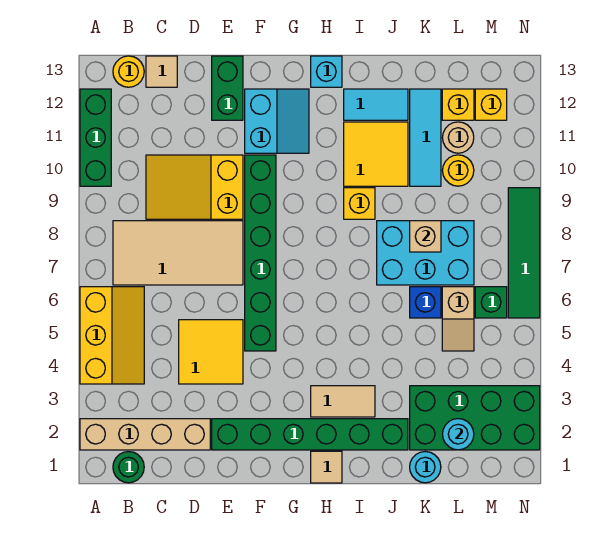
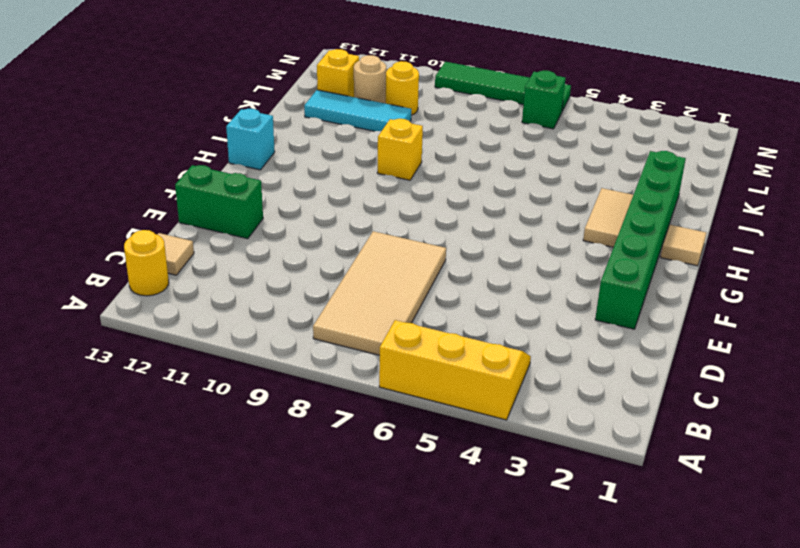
none -> tan brick A2:D2 level 1
none -> green brick A10:A12 level 1
none -> green round brick B1 level 1
none -> yellow slope C9:E10 level 1 top E

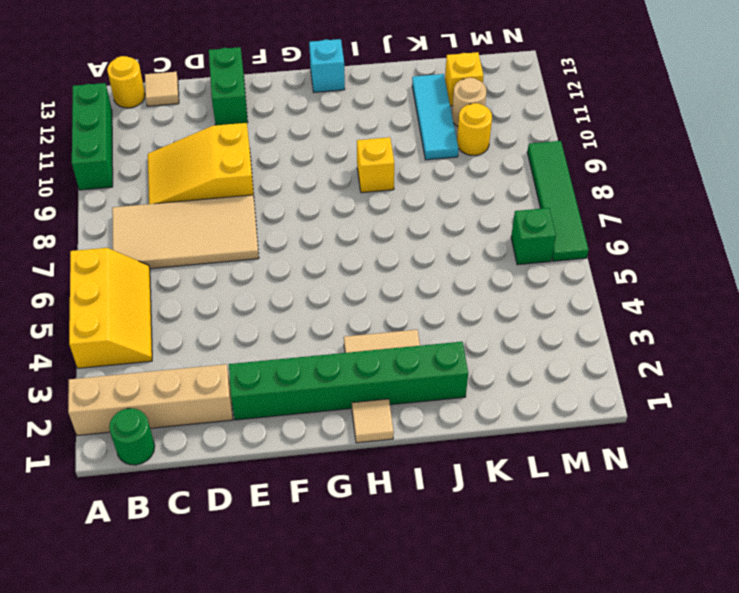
none -> yellow tile D4:E5 level 1
none -> green brick F5:F10 level 1
none -> cyan slope F11:G12 level 1 top F
none -> yellow tile I10:J11 level 1

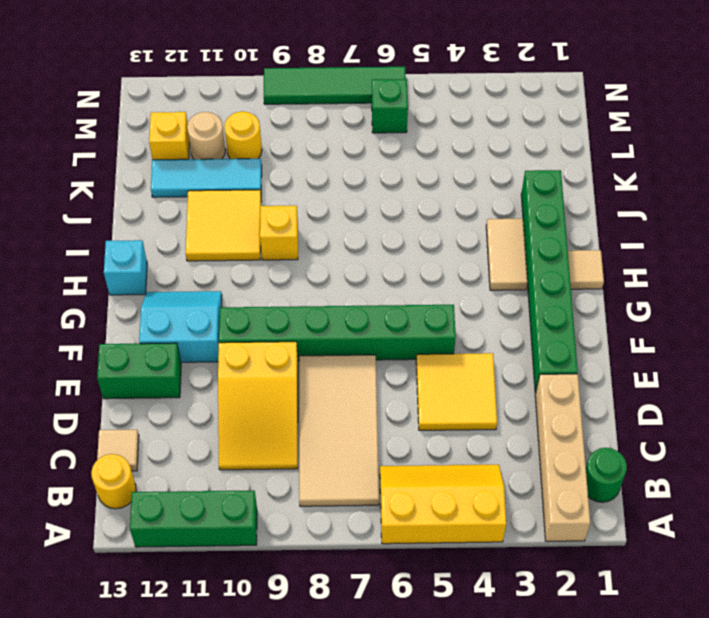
none -> cyan tile I12:J12 level 1
none -> cyan brick J7:L8 level 1
none -> cyan round brick K1 level 1
none -> green brick K2:N3 level 1

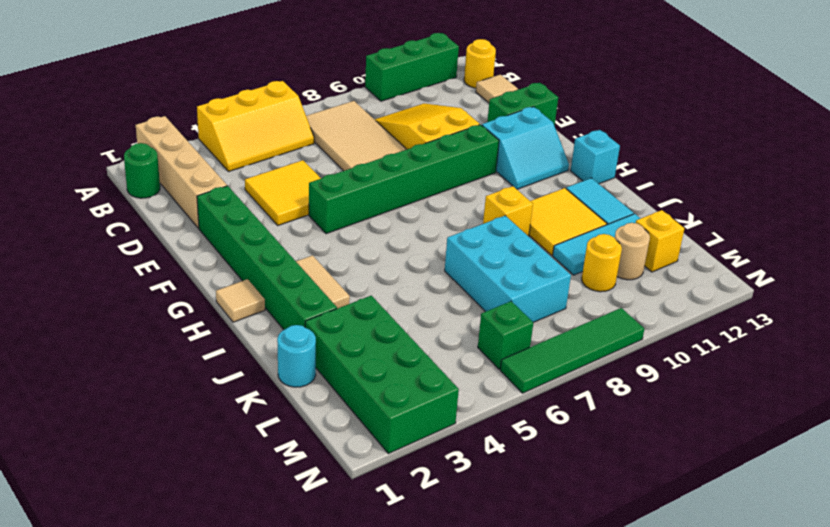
none -> blue brick K6 level 1
none -> tan slope L5:L6 level 1 top 6
none -> yellow brick M12 level 1
none -> tan brick K8 level 2

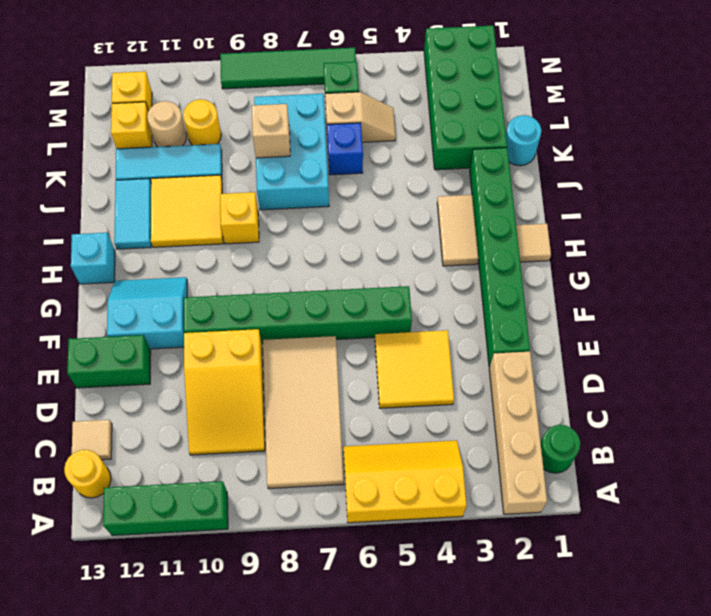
none -> cyan round brick L2 level 2

